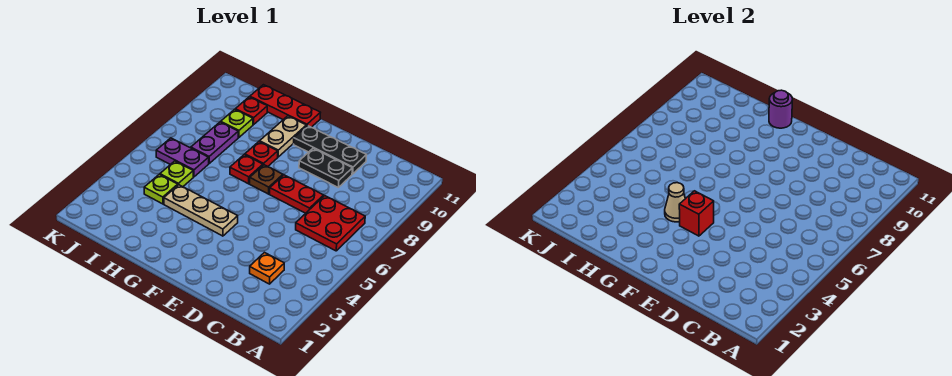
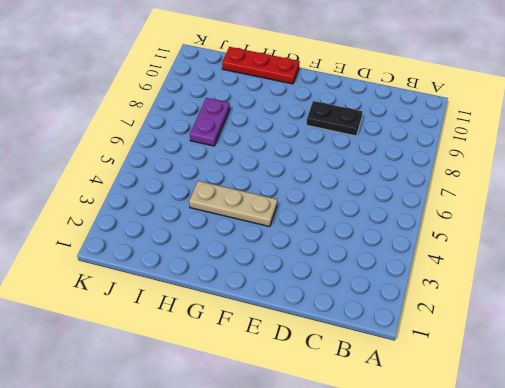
none -> red plate B6:C7 level 1
none -> orange plate C3 level 1
none -> red plate D7:E7 level 1

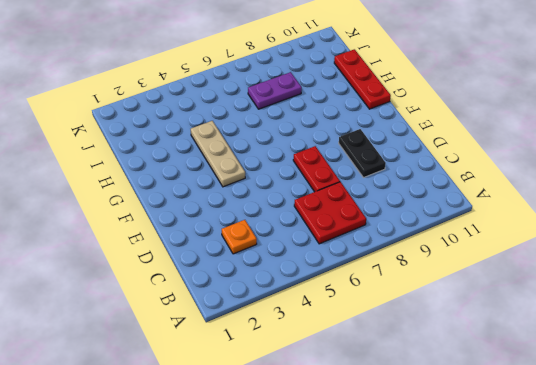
none -> black plate D10:F10 level 1
none -> brown plate F7 level 1
none -> red plate G7 level 1

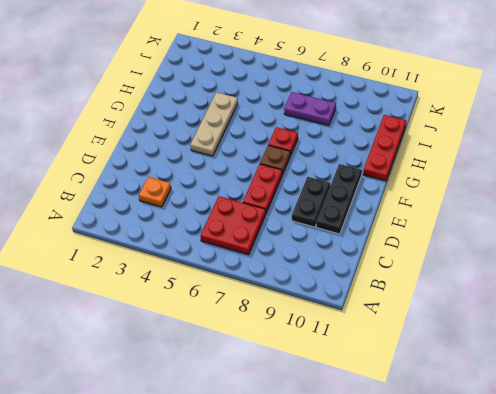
none -> red plate G8 level 1
none -> tan plate G9:G10 level 1
none -> lime plate I4 level 1

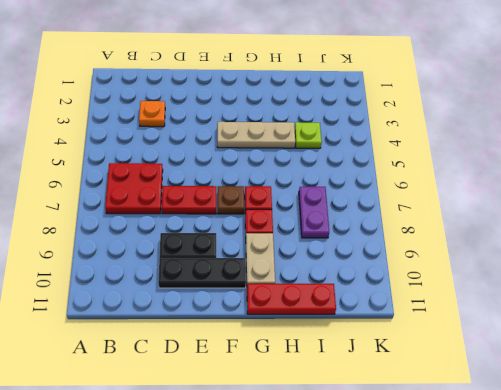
none -> lime plate I5 level 1
none -> purple plate I6:J6 level 1
none -> lime plate I9 level 1

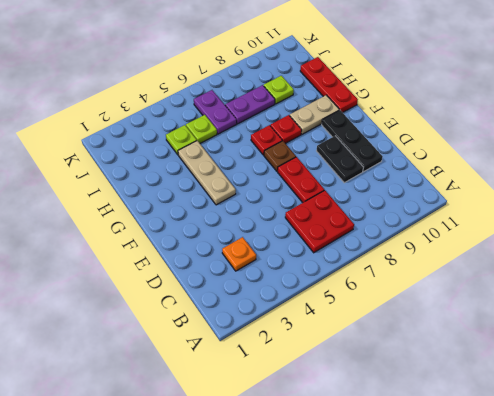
none -> red plate I10 level 1
none -> red brick F4 level 2
none -> tan cone G4 level 2

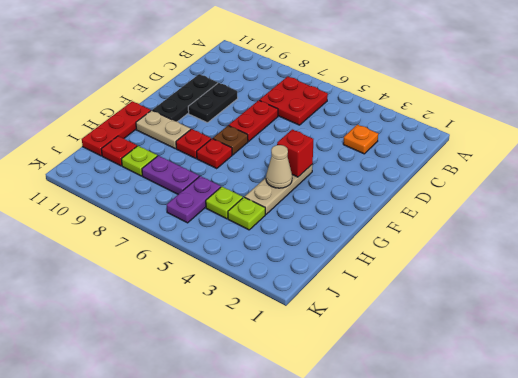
none -> purple round brick G11 level 2

